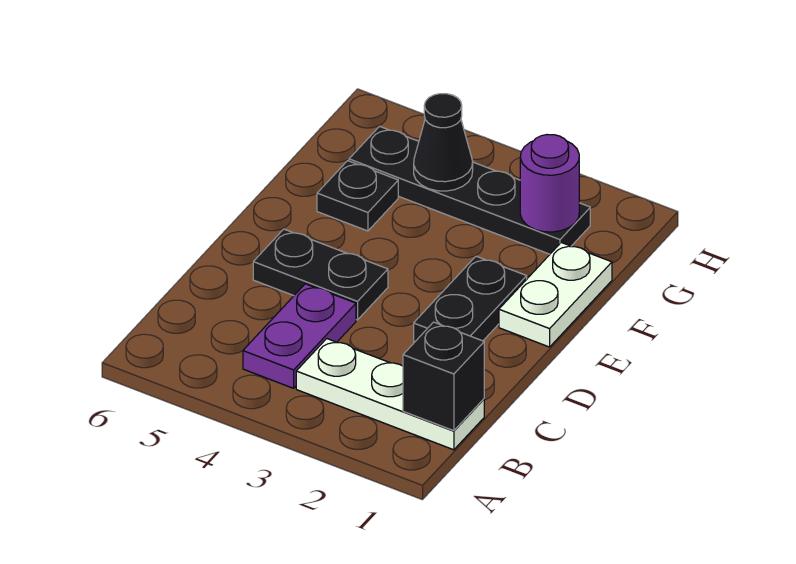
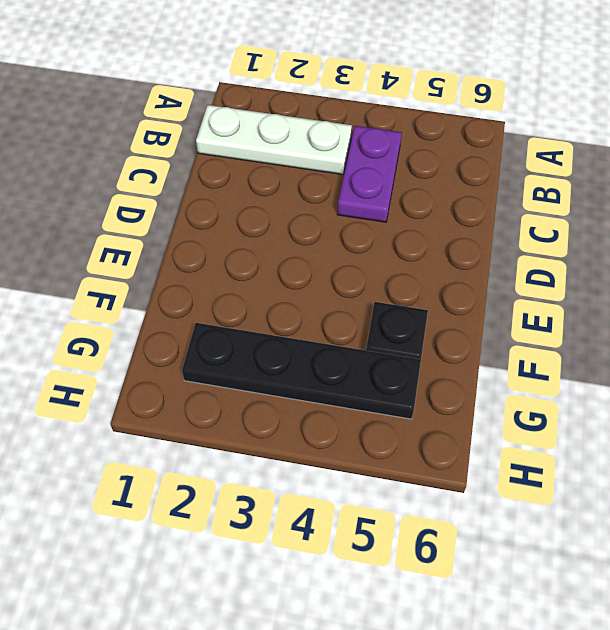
none -> black plate D2:E2 level 1
none -> black plate D4:D5 level 1

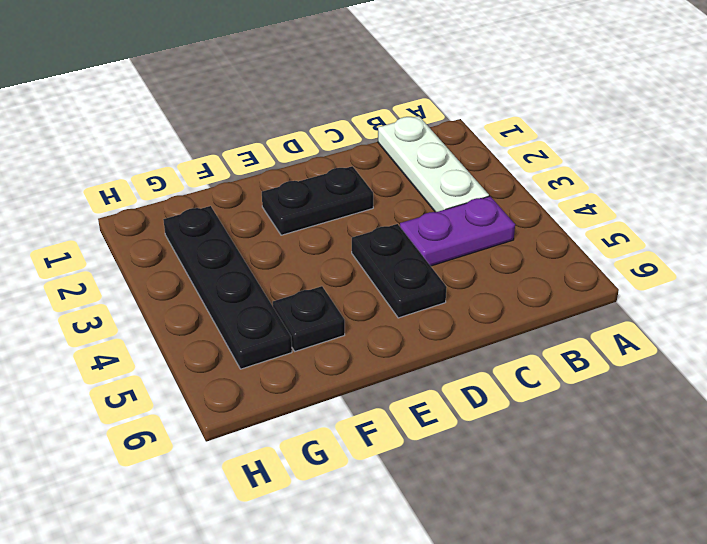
none -> white plate E1:F1 level 1
none -> black brick B1 level 2

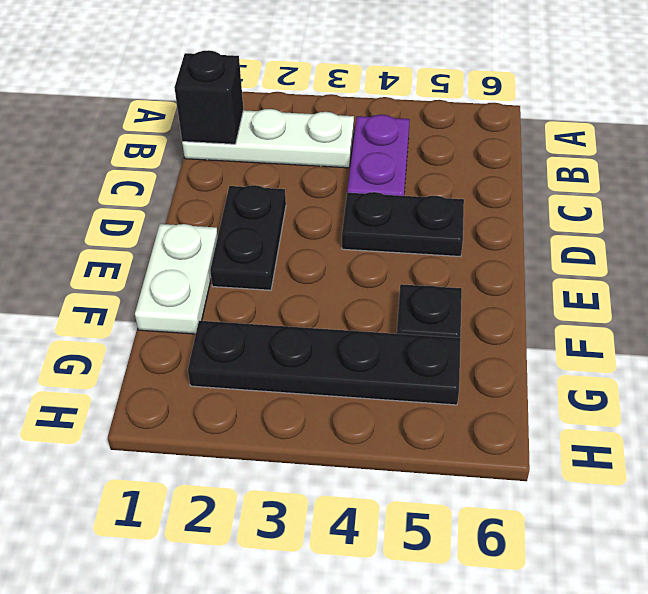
none -> purple round brick G2 level 2
none -> black cone G4 level 2

